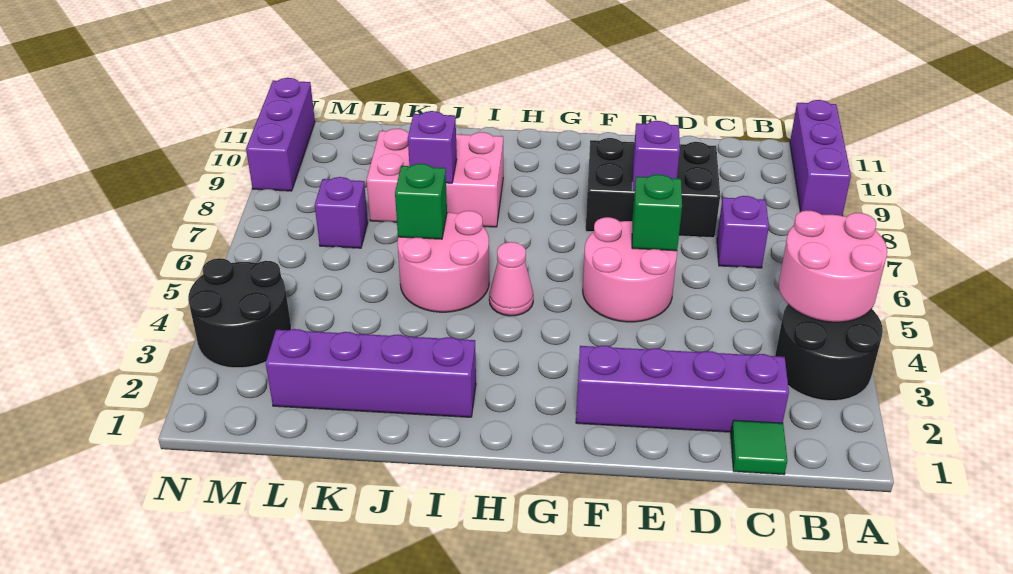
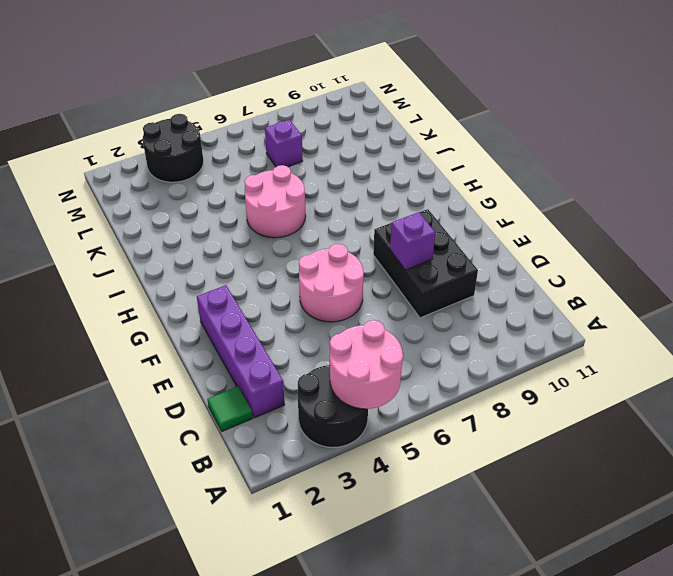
none -> purple brick A9:A11 level 1
none -> purple brick C7 level 1
none -> pink cone H5 level 1

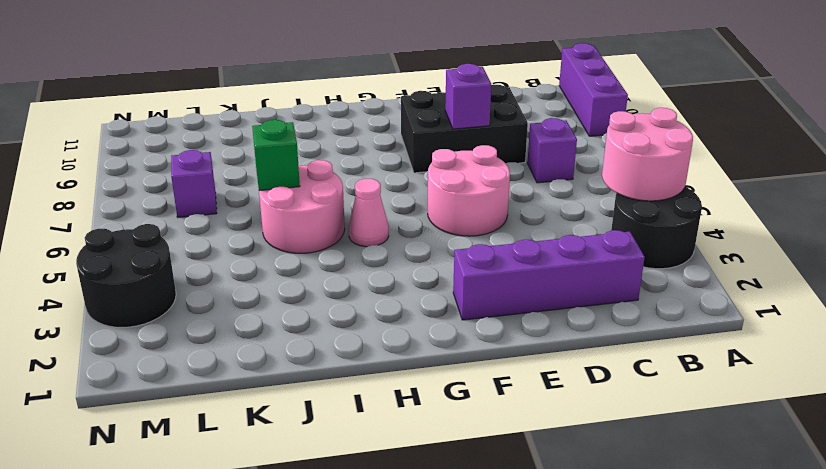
none -> green tile C1 level 1
none -> purple brick I2:L2 level 1
none -> pink brick I8:K9 level 1

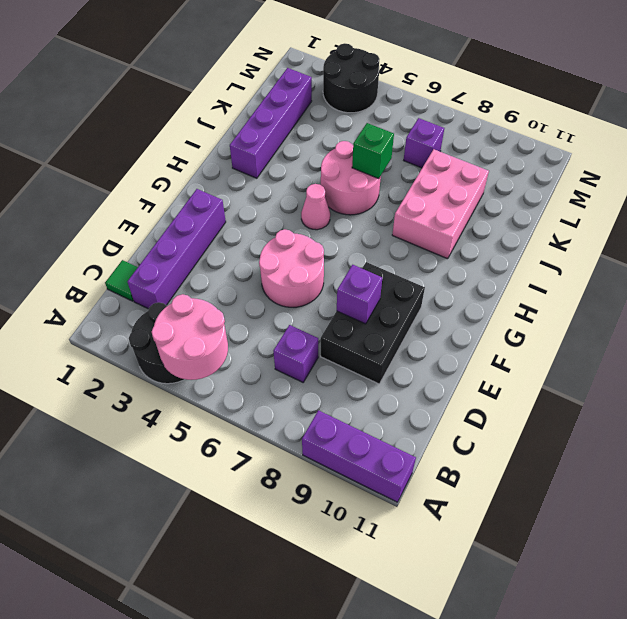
none -> purple brick N9:N11 level 1
none -> green brick E6 level 2
none -> purple brick J8 level 2

